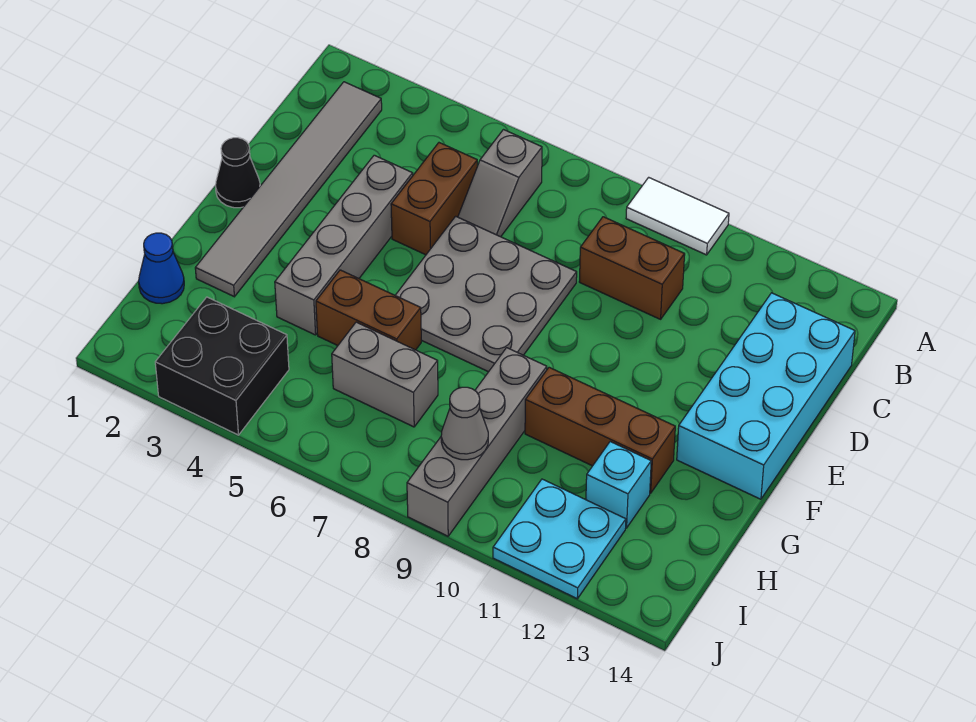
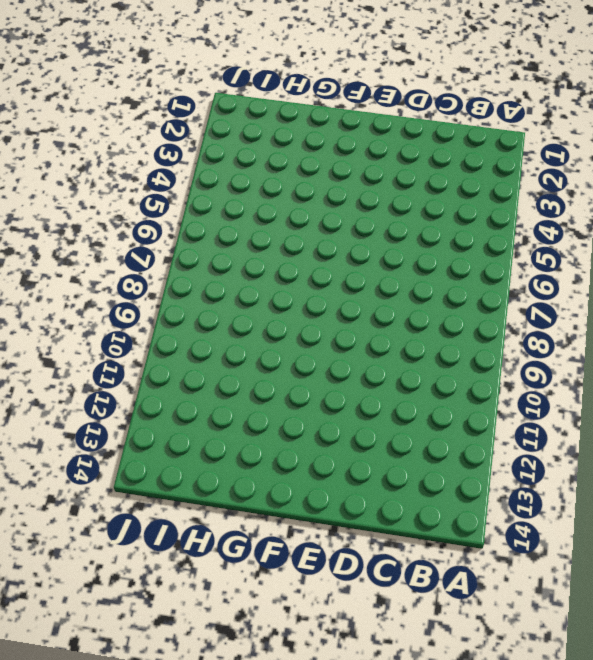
none -> white tile A9:A10 level 1
none -> grey tile B2:G2 level 1
none -> grey slope B6:C6 level 1 top B

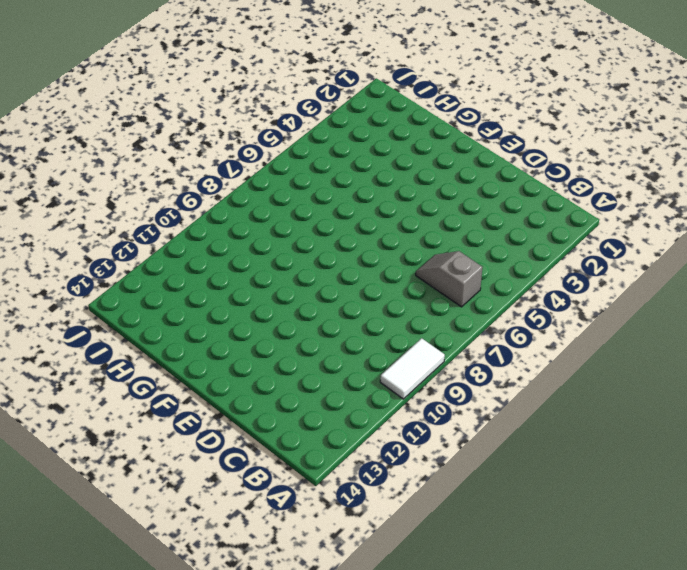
none -> grey tile B2:G2 level 1
none -> brown brick C5:D5 level 1
none -> brown brick C9:C10 level 1

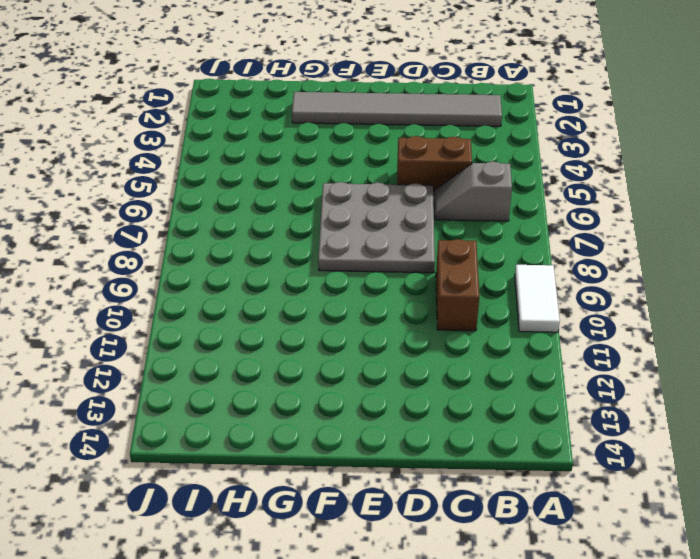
none -> cyan brick C13:F14 level 1
none -> grey brick D4:G4 level 1
none -> black cone E1 level 1

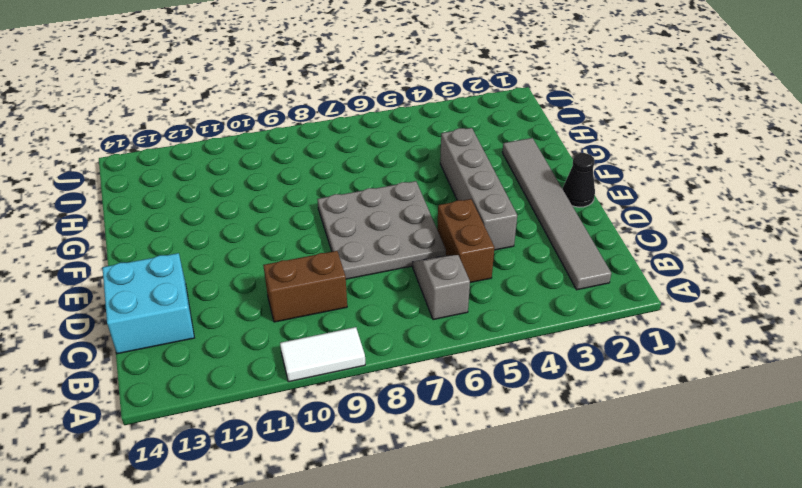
cyan brick C13:D14 level 1 -> cyan brick C13:F14 level 1
none -> brown brick G5:G6 level 1
none -> grey brick G9:J9 level 1
none -> brown brick G10:G12 level 1

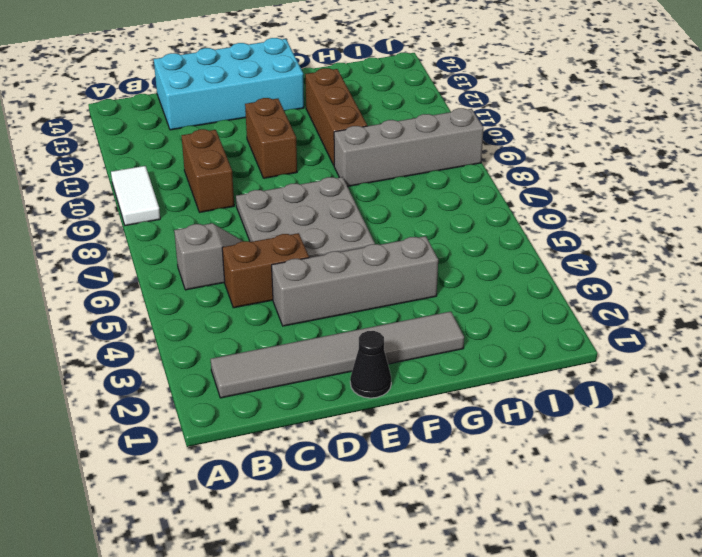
brown brick E10:E11 level 1 -> brown brick G5:G6 level 1
none -> blue cone H1 level 1
none -> grey brick H6:H7 level 1
none -> cyan brick H12 level 1

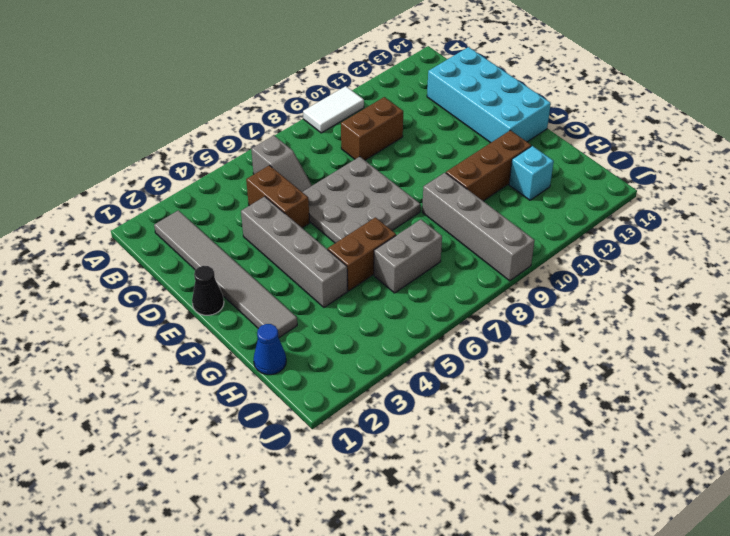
none -> black brick I3:J4 level 1
none -> cyan plate I11:J12 level 1
none -> grey cone I9 level 2

